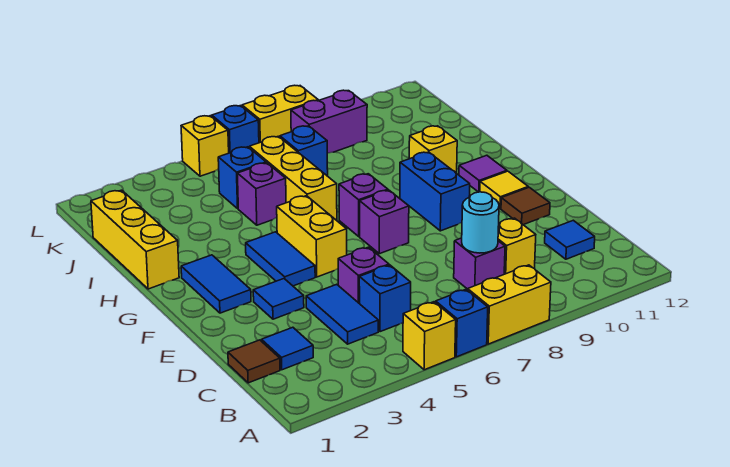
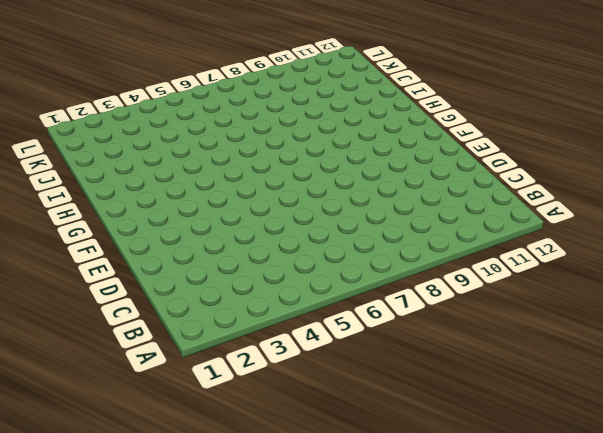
none -> yellow brick A5 level 1
none -> blue brick A6 level 1
none -> yellow brick A7:A8 level 1
none -> brown tile C1 level 1

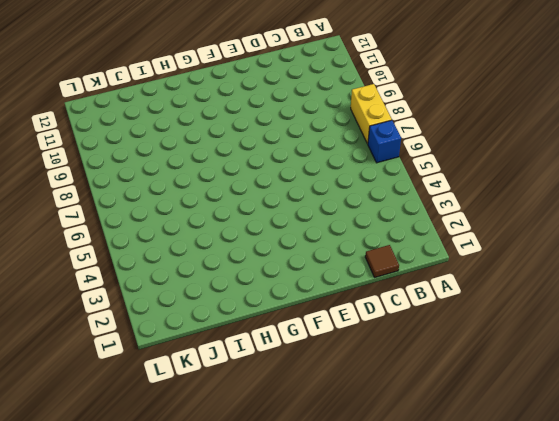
none -> yellow brick A5 level 1
none -> blue tile C2 level 1
none -> blue tile C4:D4 level 1
none -> blue brick C5 level 1

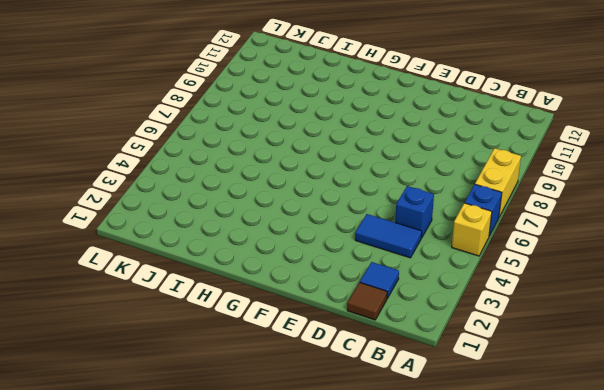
none -> purple brick C8 level 1
none -> yellow brick C9 level 1
none -> blue tile C11 level 1
none -> purple brick D5 level 1

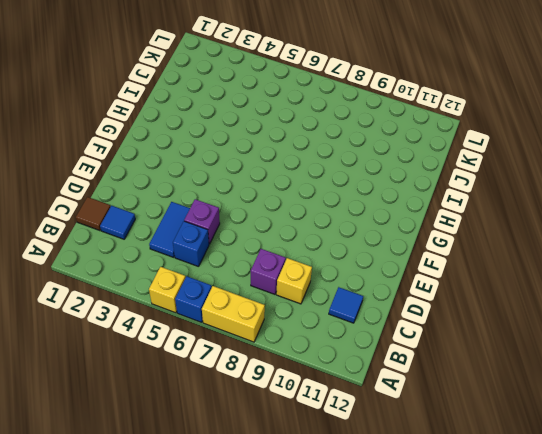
none -> blue tile E3 level 1
none -> brown tile E11 level 1
none -> blue tile F2:G2 level 1
none -> blue tile F4:G4 level 1

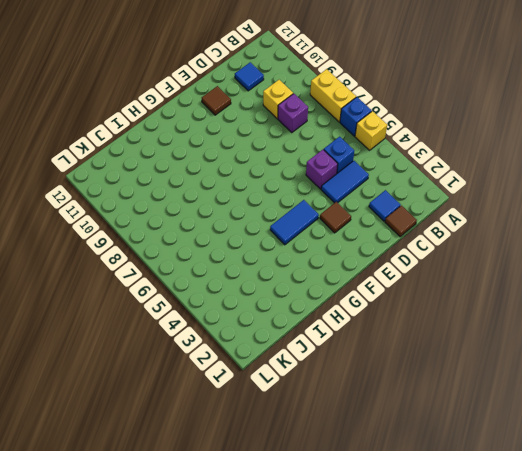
brown tile E3 level 1 -> blue tile E3 level 1
none -> blue tile F2:G2 level 1
none -> yellow brick F5:G5 level 1
none -> purple brick F7 level 1
none -> blue brick F9:G9 level 1

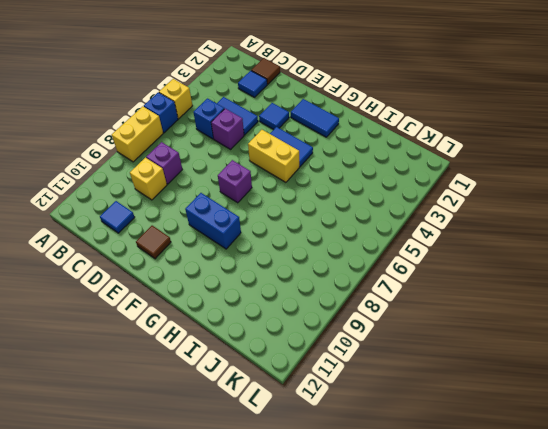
none -> yellow tile F11 level 1
none -> purple brick G7 level 1
none -> purple tile G11 level 1
none -> yellow brick H1:J1 level 1

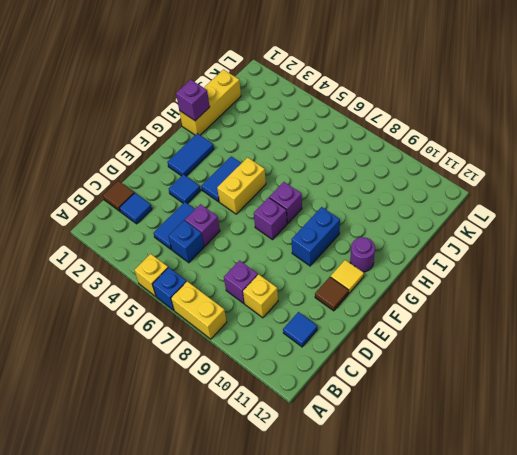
purple round brick G11 level 1 -> purple tile G11 level 1
purple brick H1 level 2 -> purple brick I5 level 1
none -> yellow brick H6:J6 level 1
none -> yellow brick H10 level 1
none -> blue brick J5 level 1
none -> blue brick J7 level 1

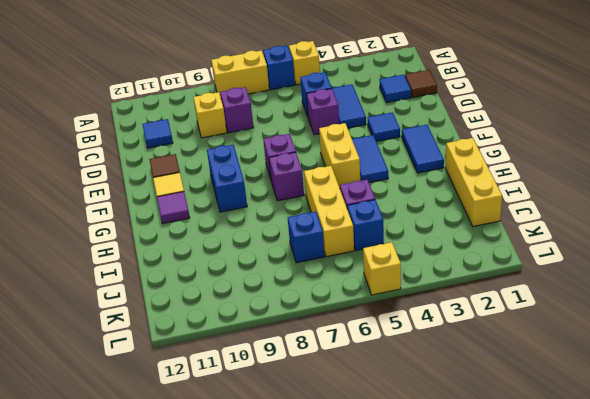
none -> yellow brick H10 level 1
none -> purple brick K8:K9 level 1
none -> blue brick L6 level 1
none -> yellow brick L7:L8 level 1

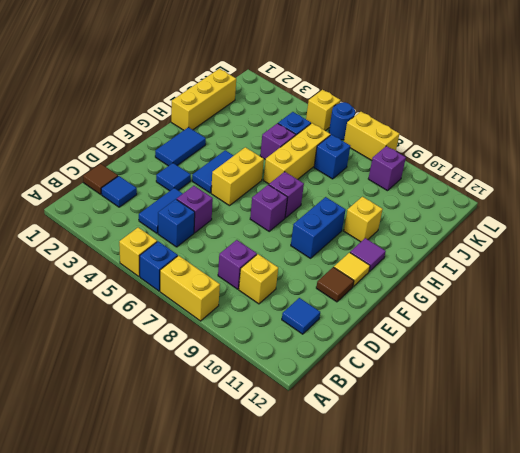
purple brick K9 level 1 -> purple brick K8:K9 level 1
blue round brick L6 level 1 -> blue brick L6 level 1
none -> cyan round brick C8 level 2

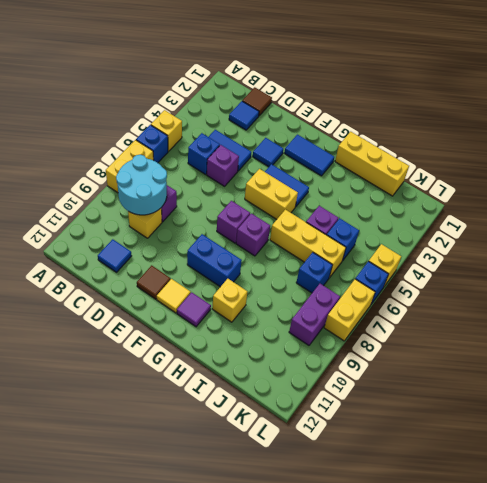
cyan round brick B8:C9 level 2 -> cyan round brick C8 level 2

